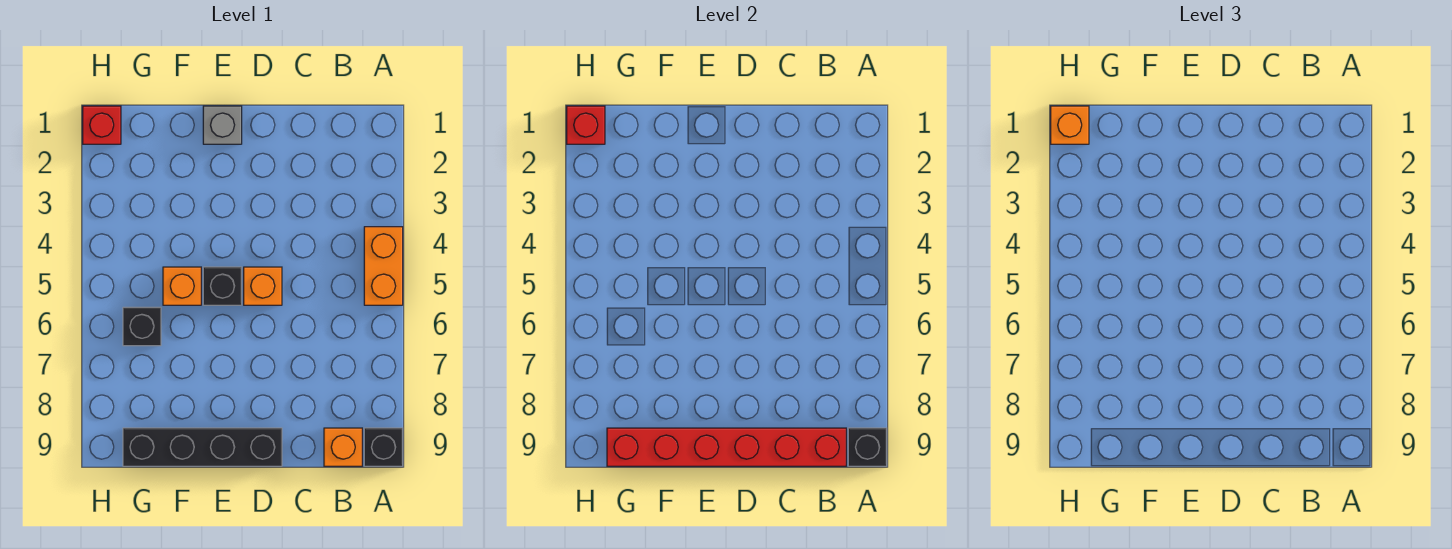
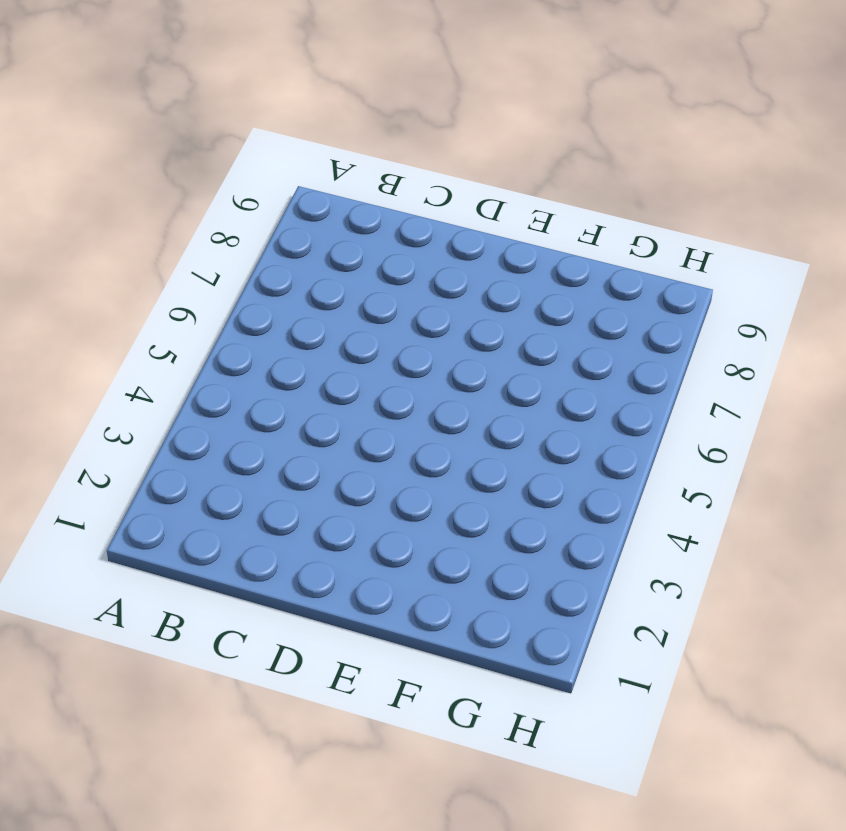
none -> orange brick A4:A5 level 1
none -> black brick A9 level 1
none -> orange brick B9 level 1

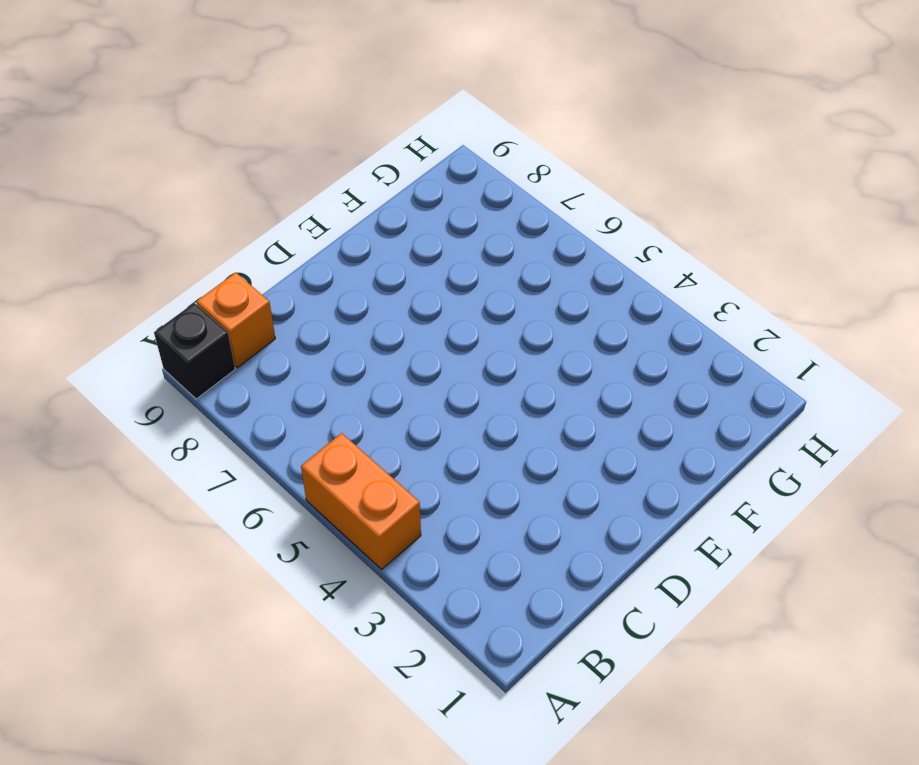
none -> orange brick D5 level 1
none -> black brick D9:G9 level 1
none -> grey brick E1 level 1

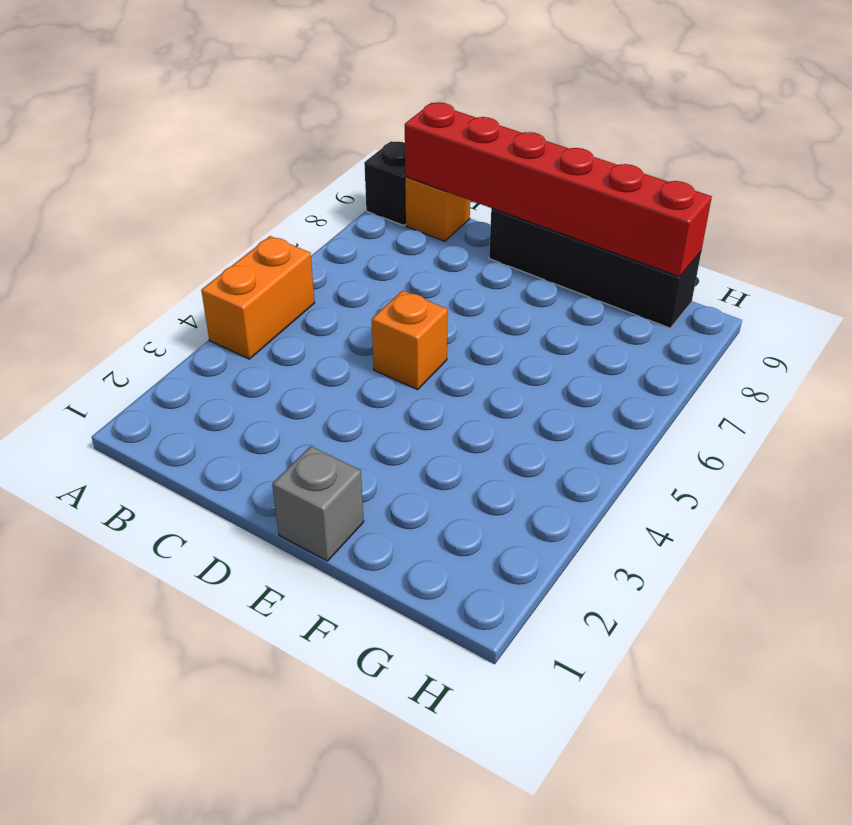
none -> black brick E5 level 1
none -> orange brick F5 level 1
none -> black brick G6 level 1

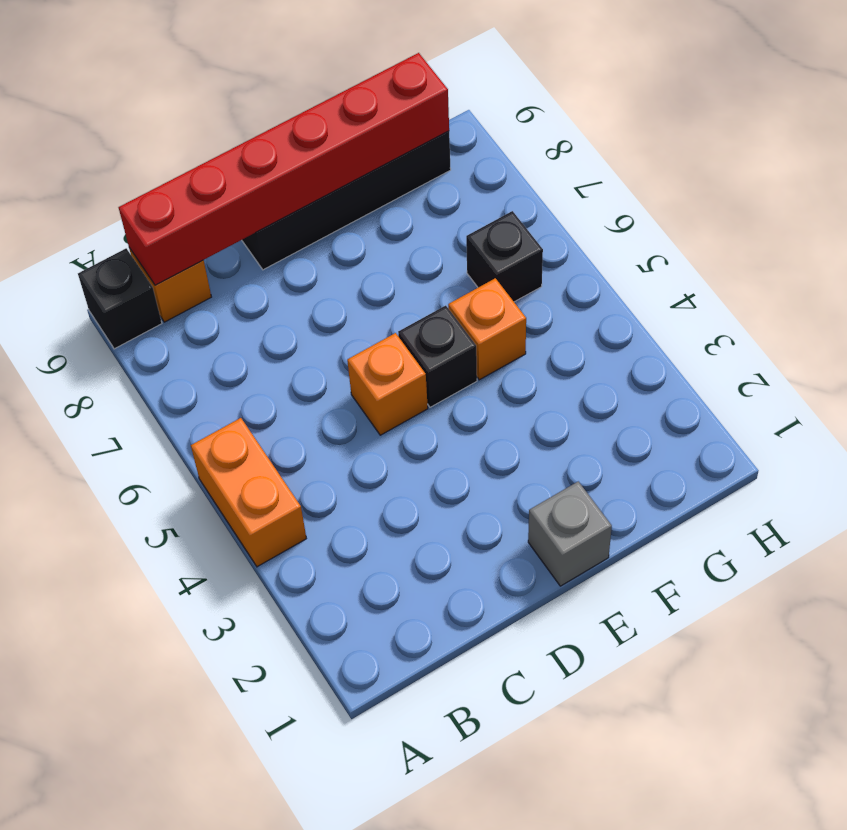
none -> red brick H1 level 1
none -> black brick A9 level 2
none -> red brick H1 level 2

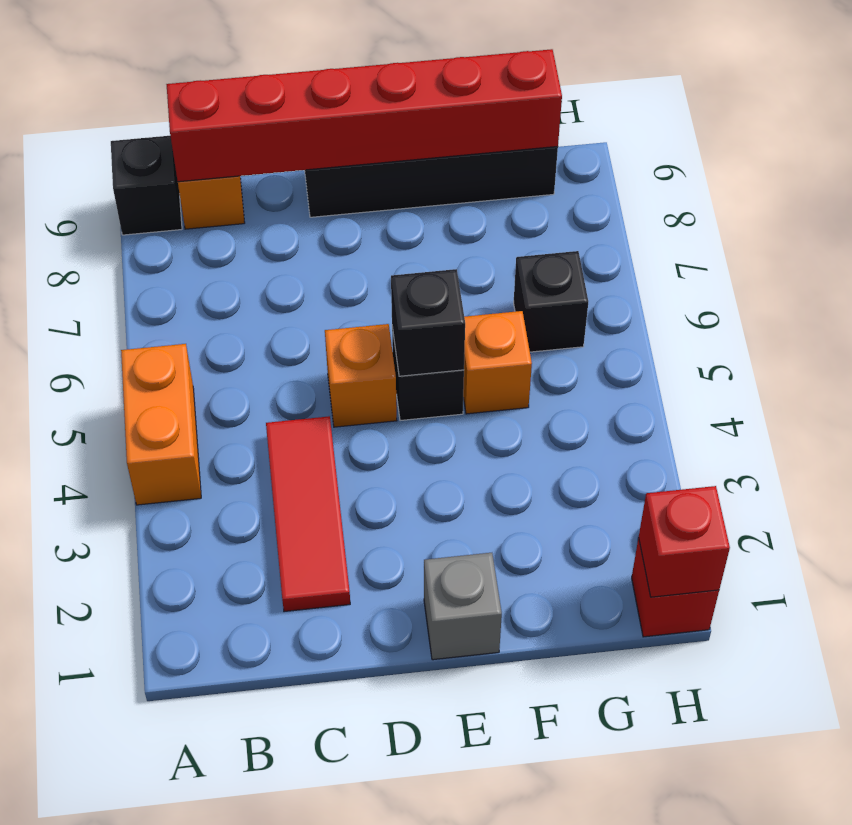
red tile C2:C4 level 1 -> none
black brick E5 level 2 -> black brick A9 level 2
none -> orange brick H1 level 3

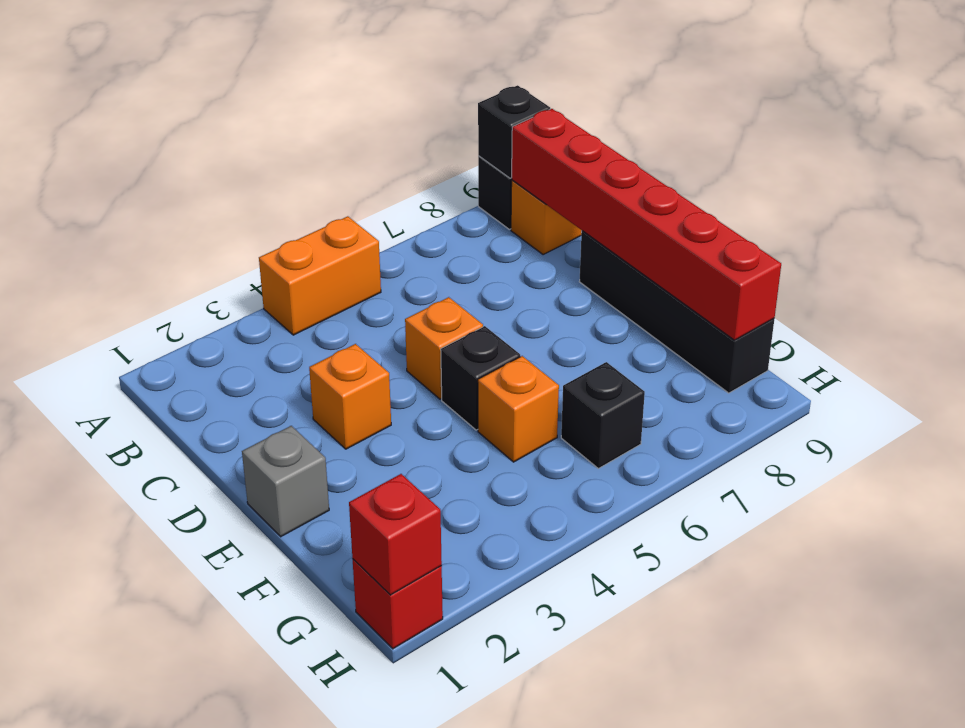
orange brick D3 level 1 -> orange brick H1 level 3

